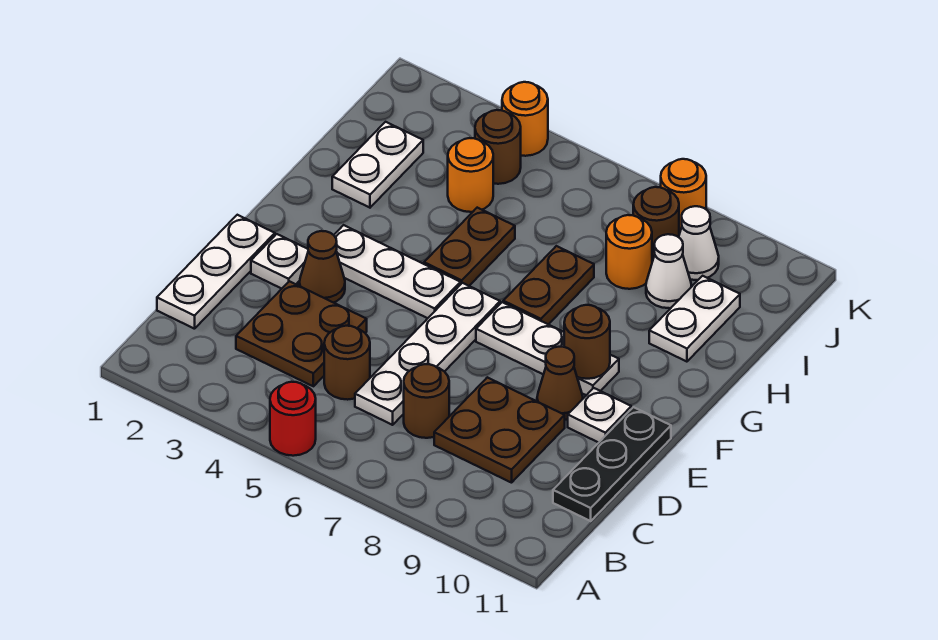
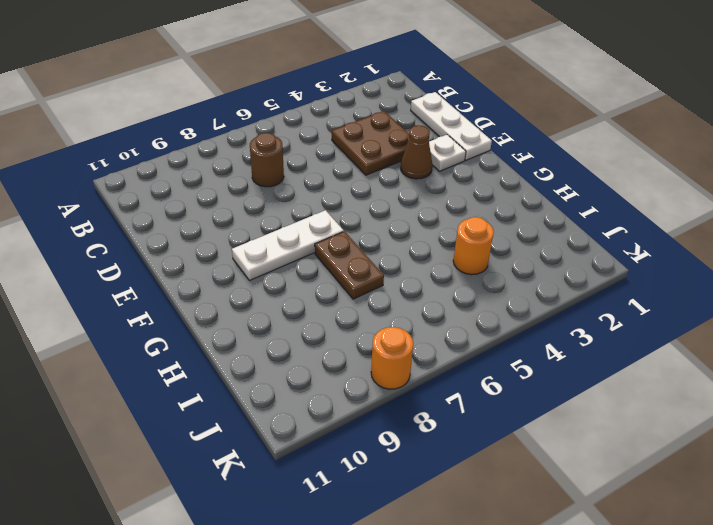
none -> red round brick A5 level 1
none -> brown round brick C5 level 1
none -> white plate C6:F6 level 1

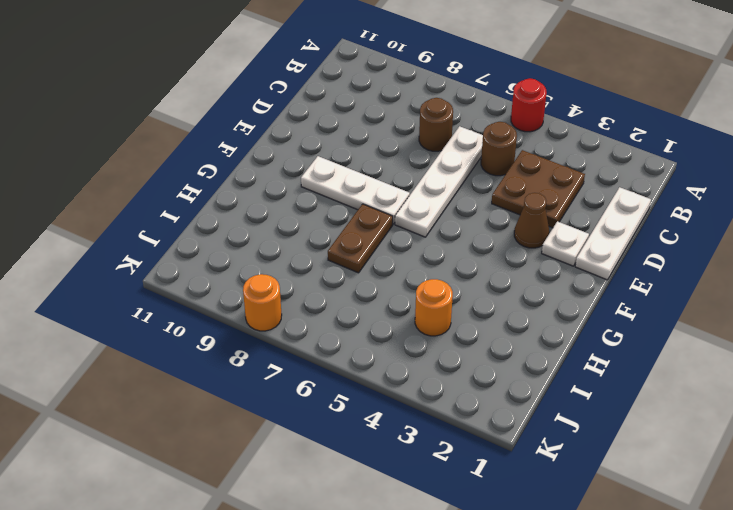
none -> brown plate C8:D9 level 1
none -> black plate C11:E11 level 1
none -> brown cone E9 level 1

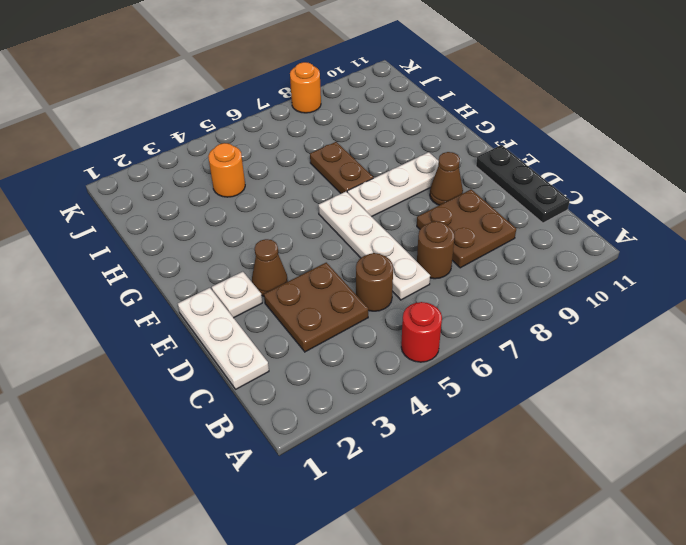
none -> white plate E10 level 1
none -> white plate F3:F5 level 1
none -> brown plate G5:H5 level 1

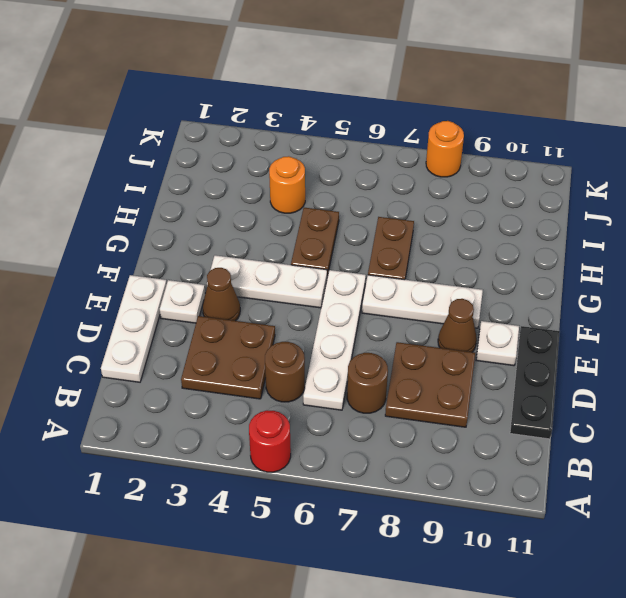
none -> white plate H2:I2 level 1
none -> white plate H10:I10 level 1
none -> orange round brick I8 level 1

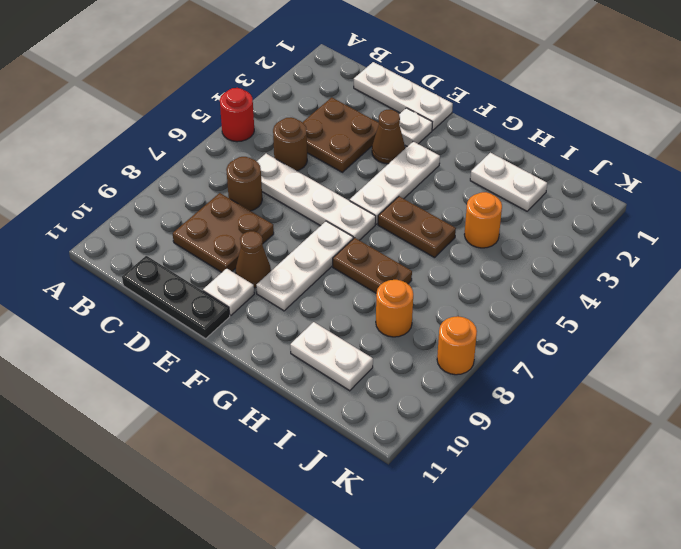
none -> white cone I9 level 1
none -> brown round brick J4 level 1
none -> brown round brick J8 level 1

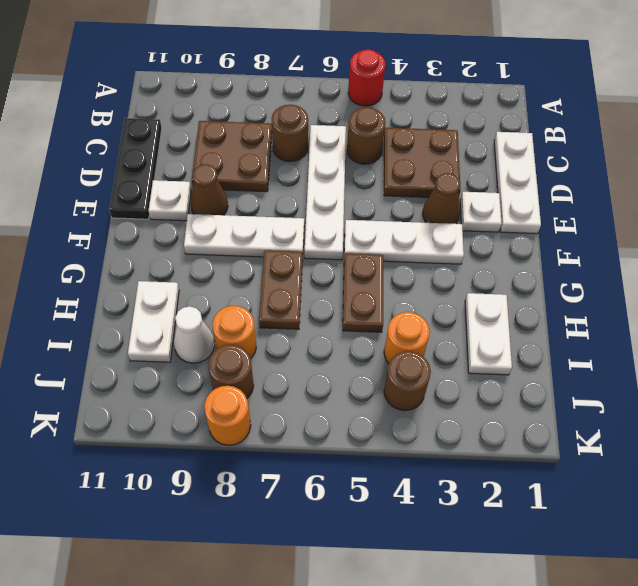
none -> white cone J9 level 1
none -> orange round brick K4 level 1
none -> brown round brick F9 level 2

